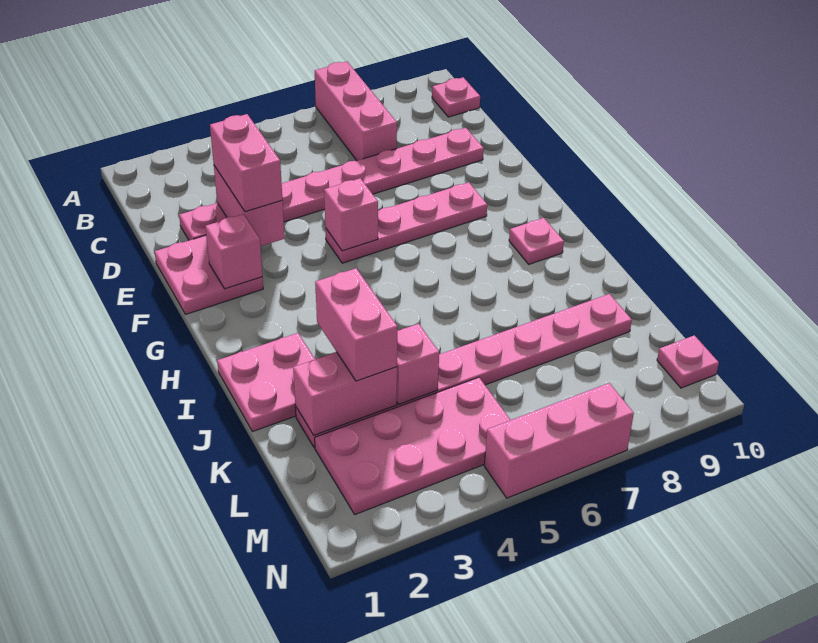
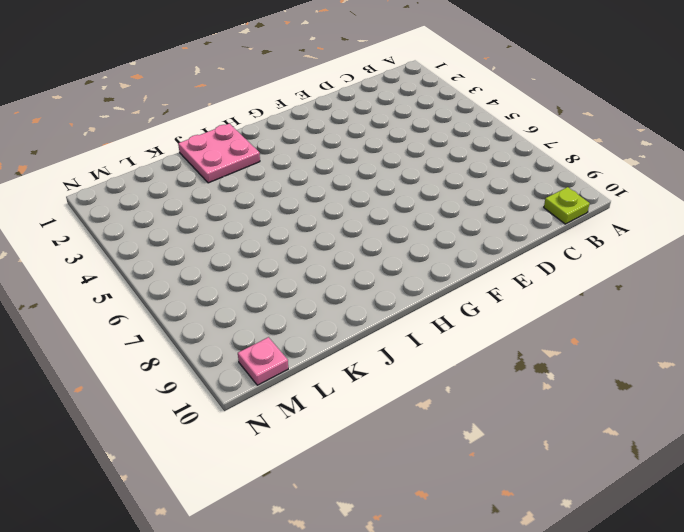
lime plate B10 level 1 -> pink plate B10 level 1
none -> pink brick A7:C7 level 1
none -> pink plate D2:D9 level 1
none -> pink plate E1:F2 level 1

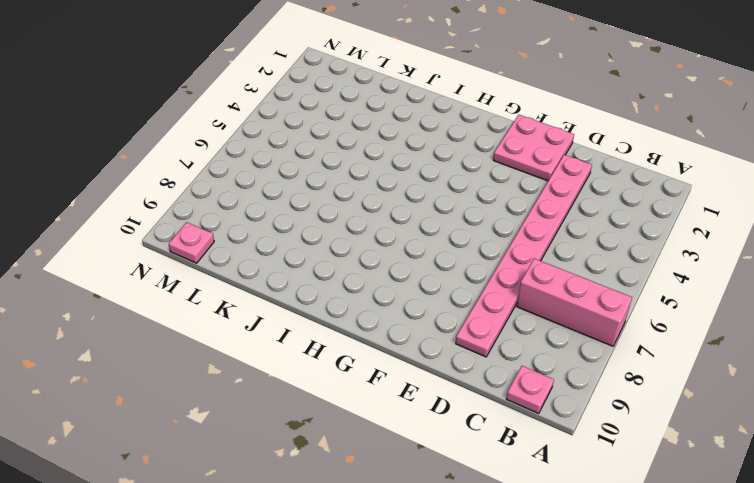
none -> pink plate F5:F8 level 1
none -> pink plate H9 level 1
none -> pink plate I1:J2 level 1

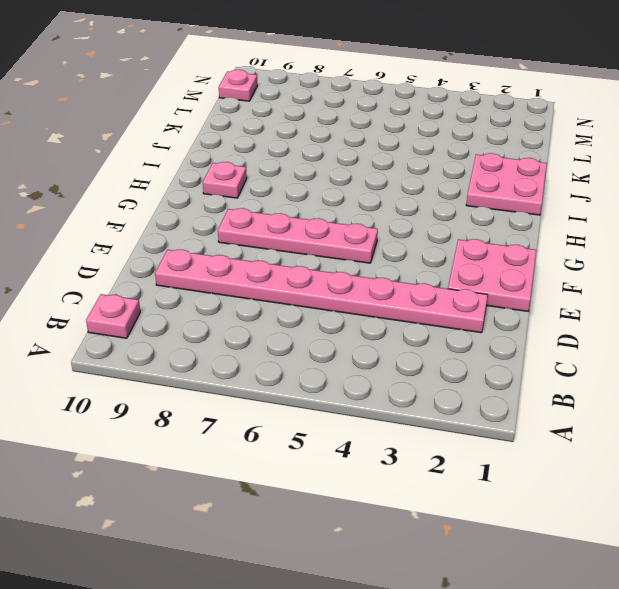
none -> pink brick A7:C7 level 1
none -> pink plate K2:K9 level 1
none -> pink plate L2:M5 level 1

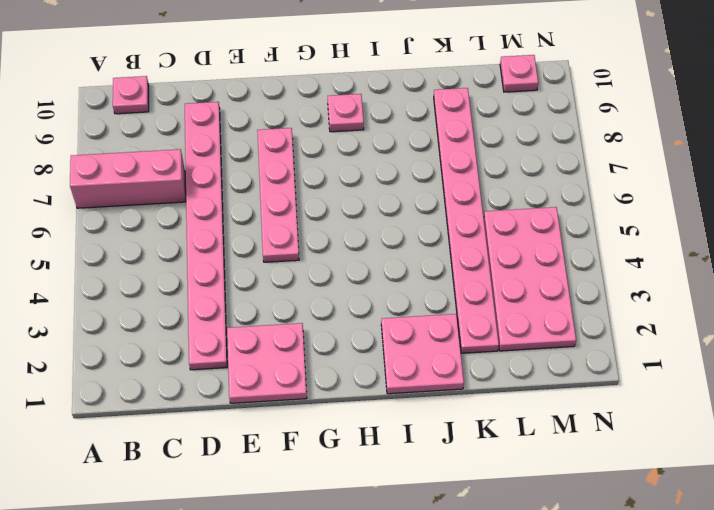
none -> pink brick N5:N7 level 1
none -> pink brick D3:E3 level 2
none -> pink brick F2 level 2

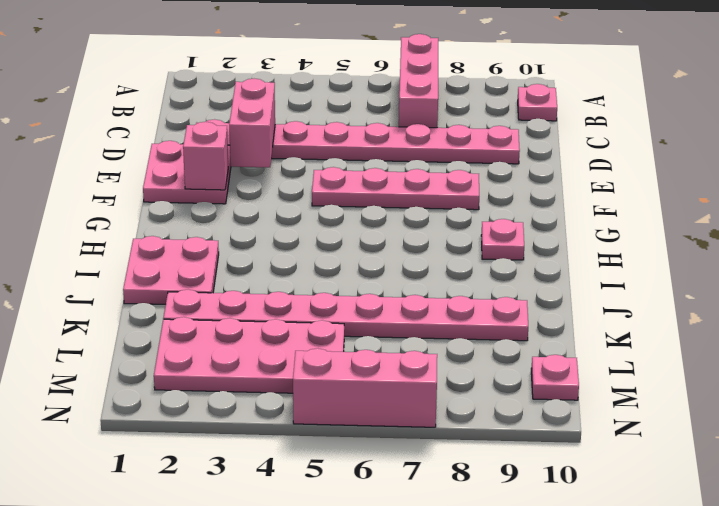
none -> pink brick F5 level 2
none -> pink brick K2:K3 level 2
none -> pink brick K4 level 2

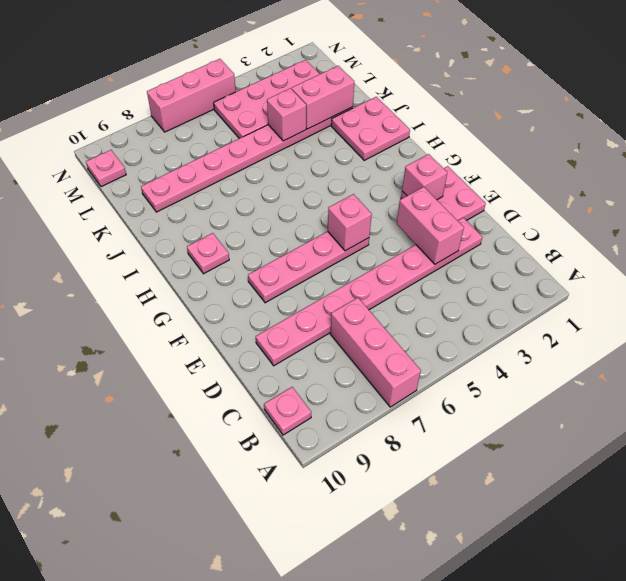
none -> pink brick D3:E3 level 3
none -> pink brick J3:K3 level 3

